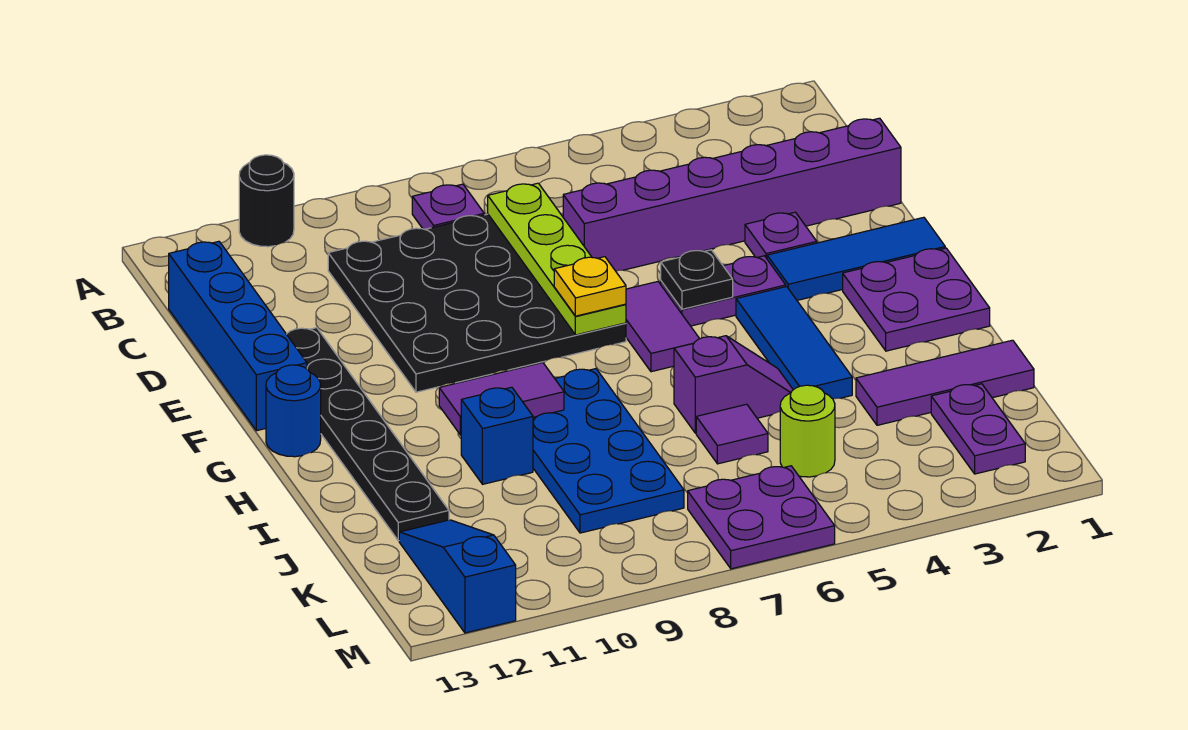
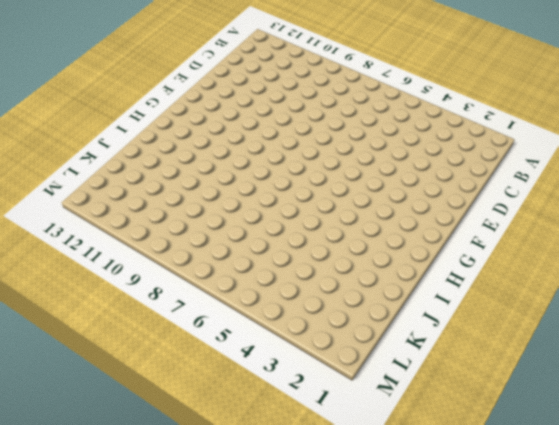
none -> black round brick A11 level 1
none -> purple plate B8 level 1
none -> black plate C7:F10 level 1

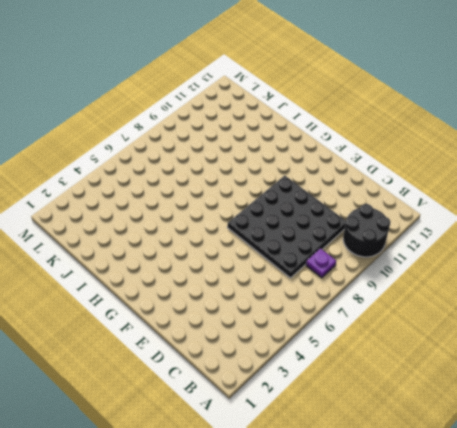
black round brick A10:B11 level 1 -> black round brick A11 level 1
none -> blue brick C13:F13 level 1
none -> purple brick D1:D6 level 1
none -> purple plate E3 level 1

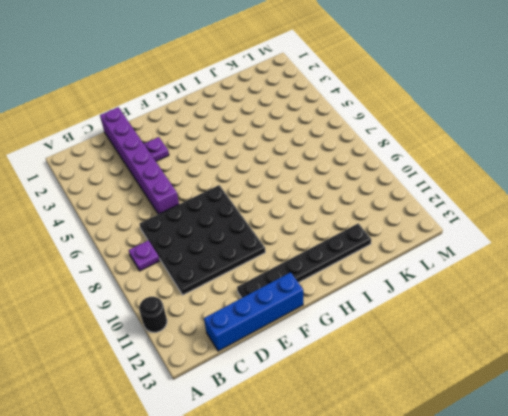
none -> blue tile F1:F3 level 1
none -> purple plate F4:F5 level 1
none -> purple tile F6:G6 level 1

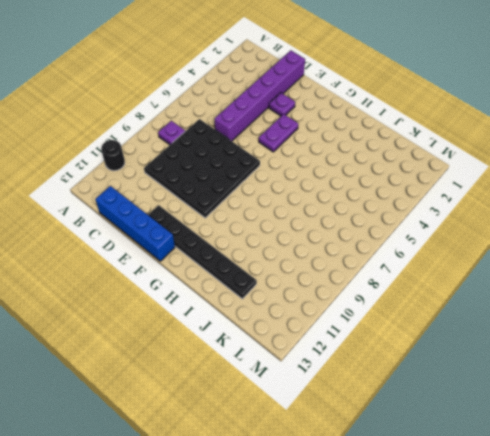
none -> blue tile F1:F3 level 1
none -> purple tile F6:G6 level 1
none -> purple plate G1:H2 level 1

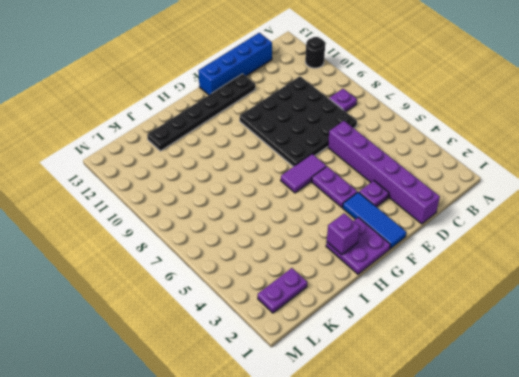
purple brick H2 level 2 -> none
none -> blue tile G4:I4 level 1
none -> blue round brick G13 level 1
none -> blue plate H8:K9 level 1

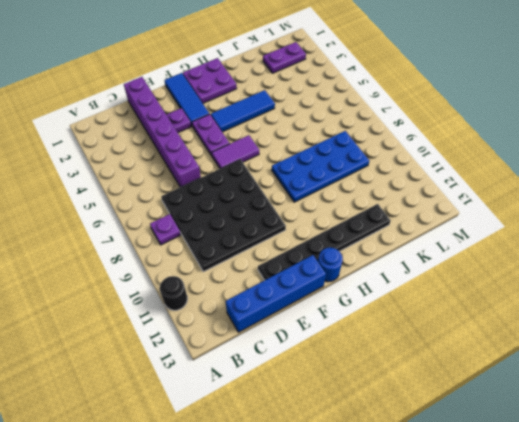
none -> purple slope I5:I6 level 1 top 6
none -> blue brick I10 level 1
none -> purple tile J1:J3 level 1

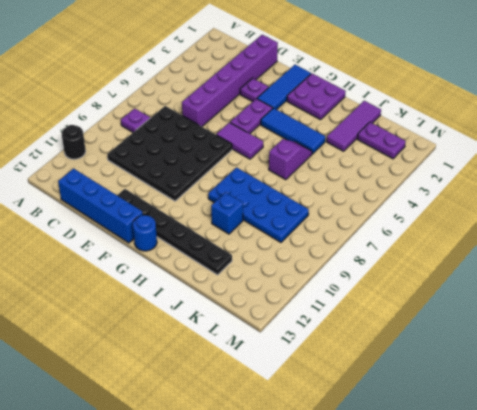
none -> purple tile J6 level 1
none -> lime round brick K5 level 1
none -> blue slope K12:M12 level 1 top M

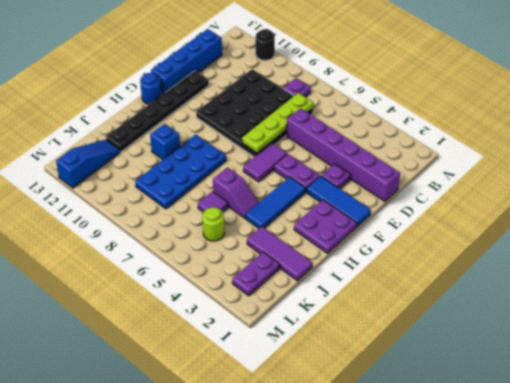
none -> purple plate L6:M7 level 1
none -> black plate F5 level 2
none -> purple tile H9:H10 level 2

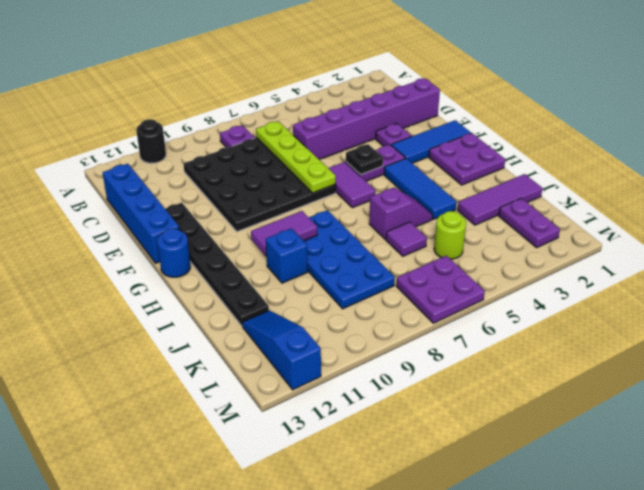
none -> yellow plate F7 level 3

